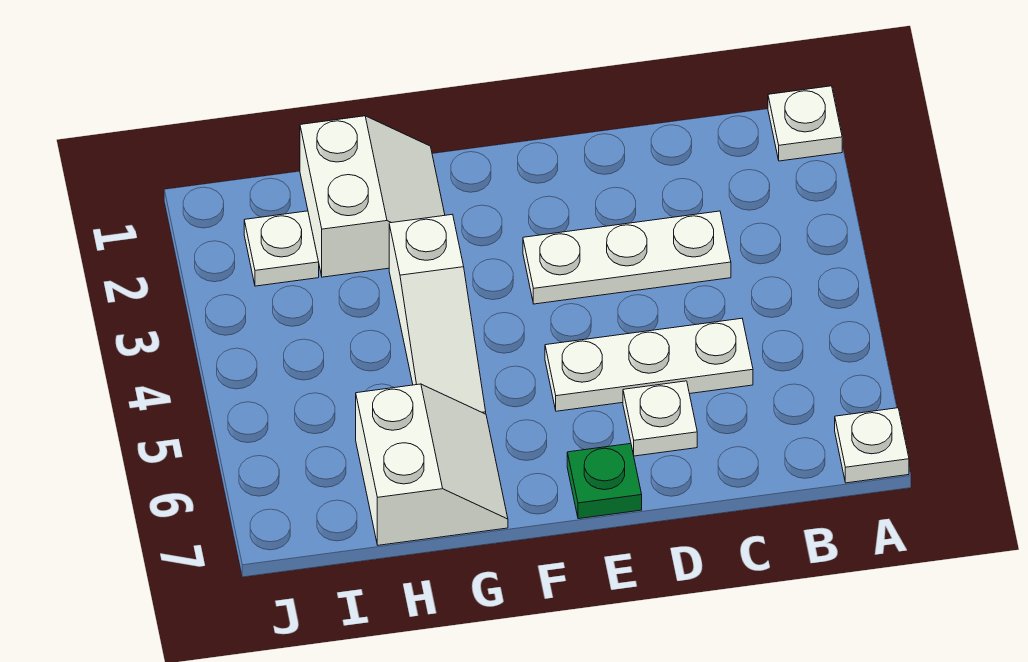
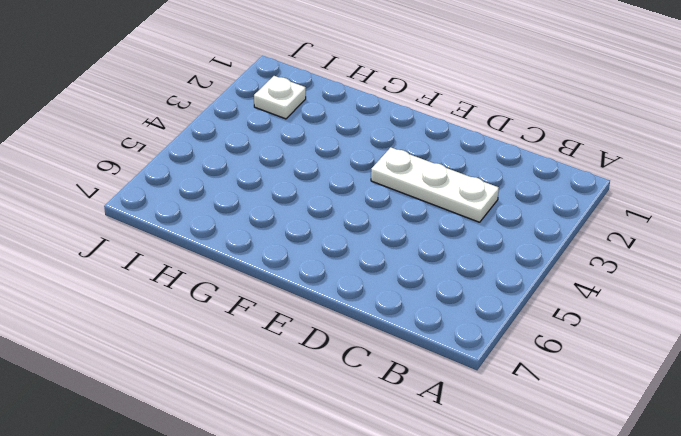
none -> white plate A1 level 1
none -> white plate A7 level 1

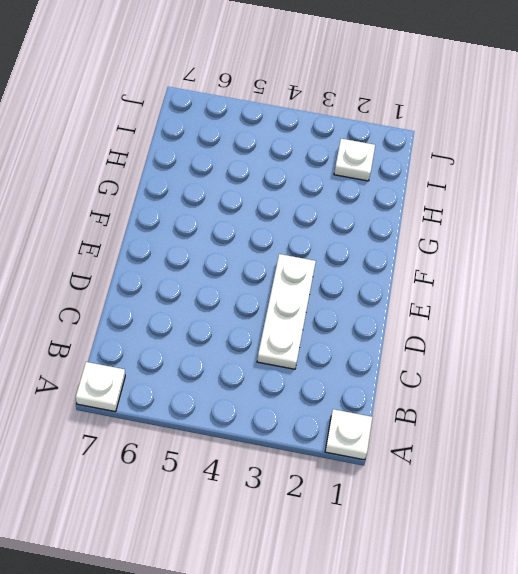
none -> white plate C5:E5 level 1
none -> white plate D6 level 1

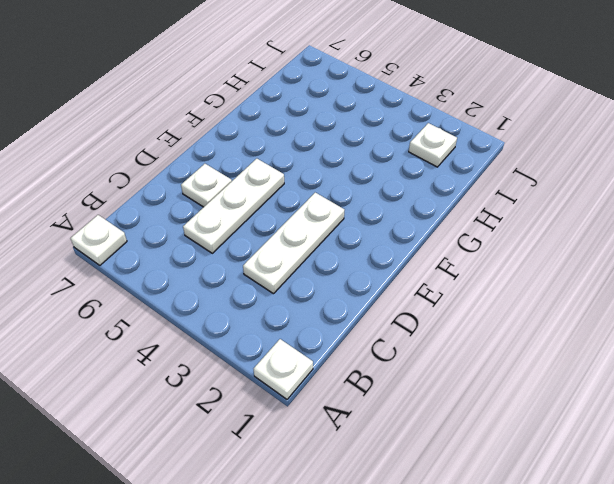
none -> green plate E7 level 1
none -> white slope G1:H2 level 1 top H

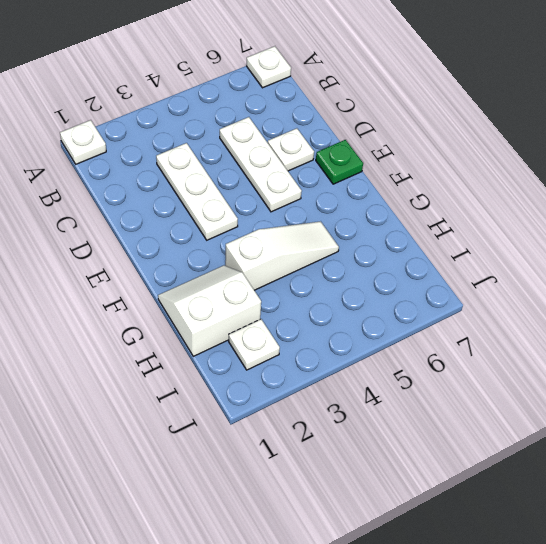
none -> white slope G6:H7 level 1 top H

